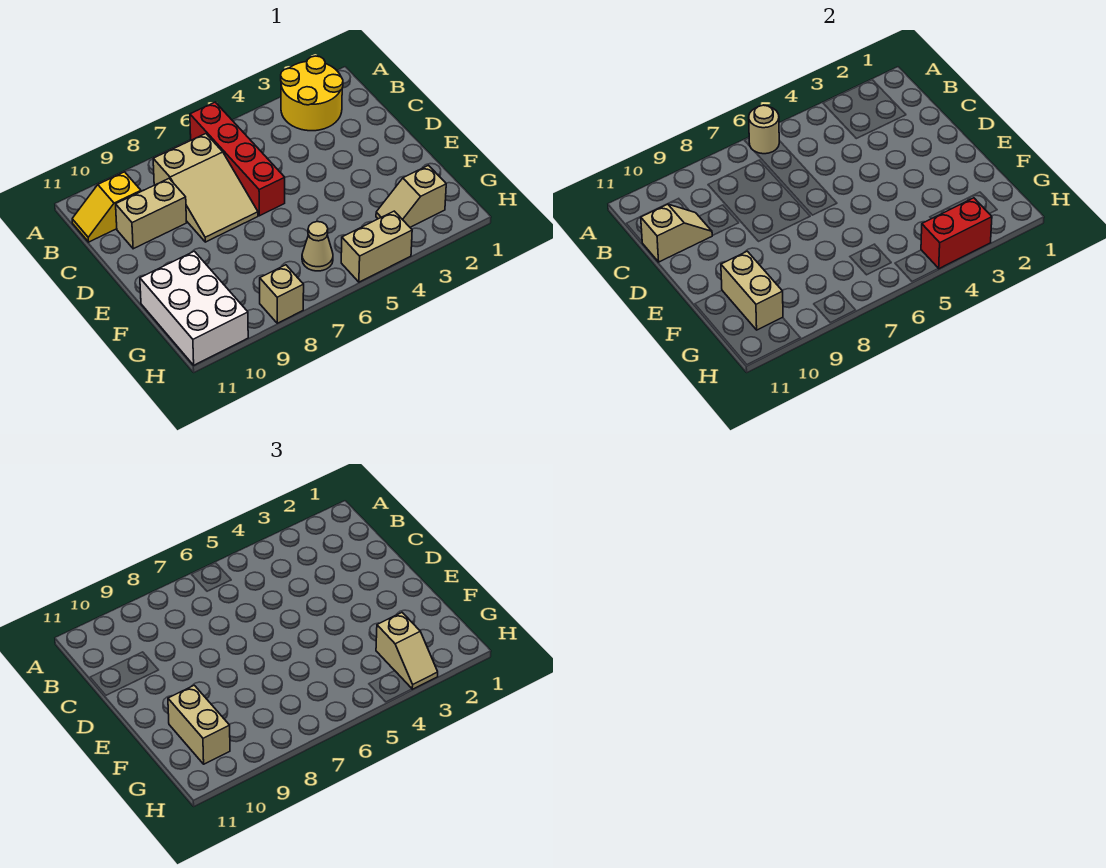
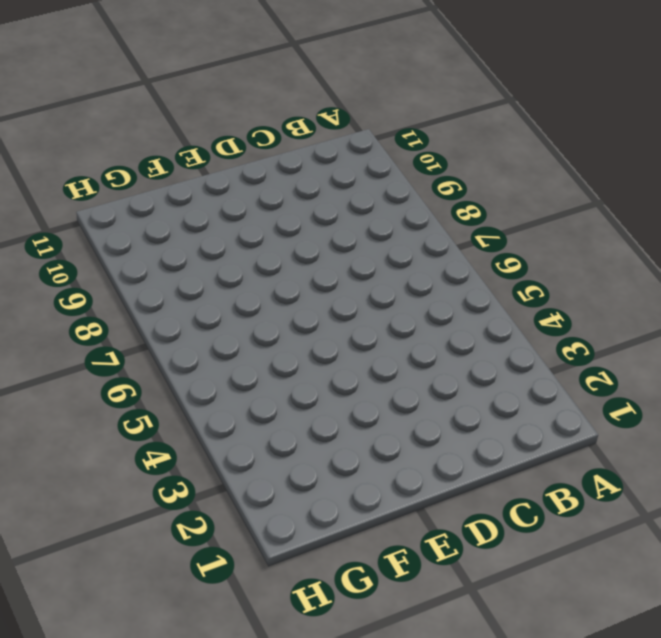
none -> yellow round brick A2:B3 level 1
none -> red brick A6:D6 level 1
none -> tan slope B7:D8 level 1 top B

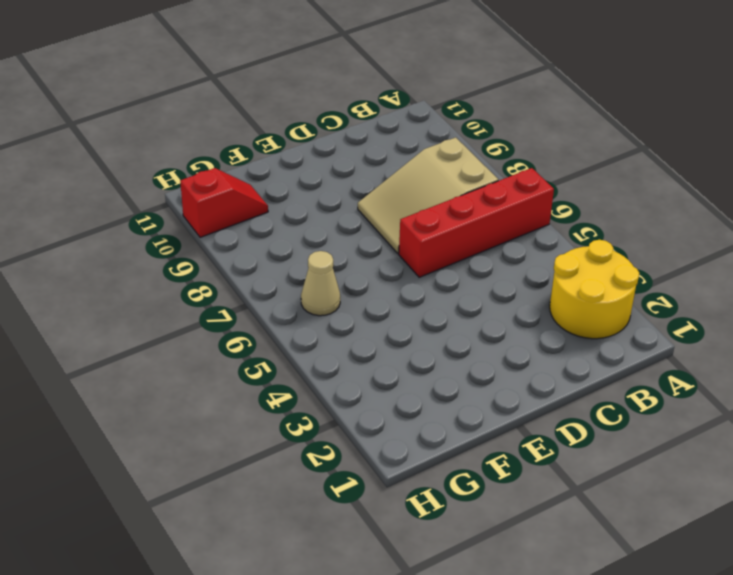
red slope G10:H10 level 1 top H -> white brick F10:H11 level 1
none -> yellow slope B10:B11 level 1 top 10
none -> tan brick C9:C10 level 1
none -> tan slope G2:G3 level 1 top 2

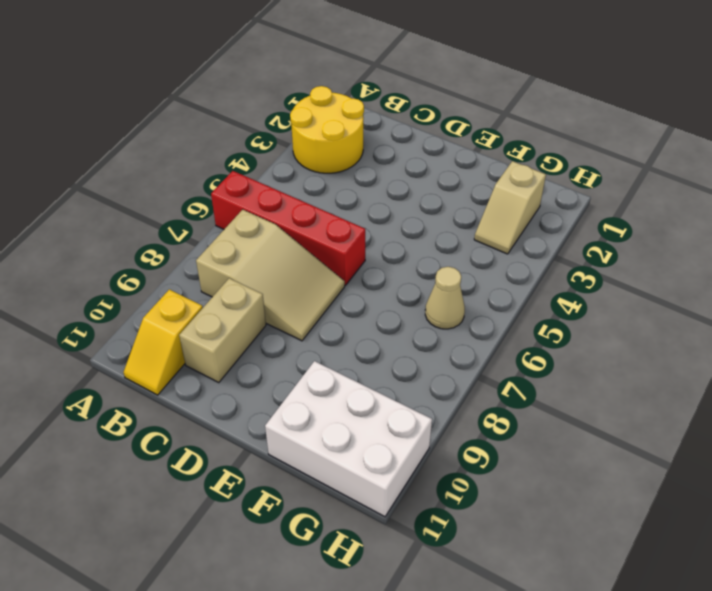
none -> tan brick H4:H5 level 1
none -> tan brick H8 level 1
none -> tan round brick A6 level 2

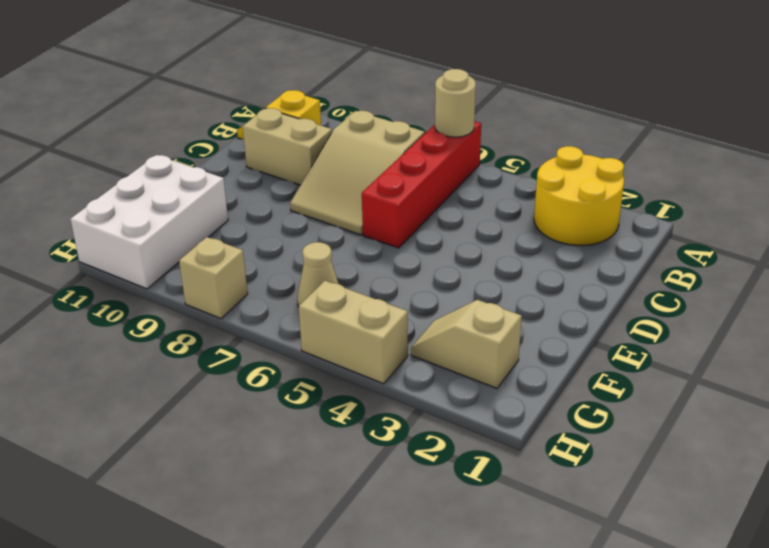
none -> tan slope C10:C11 level 2 top 11
none -> tan brick F10:G10 level 2
none -> red brick H3:H4 level 2

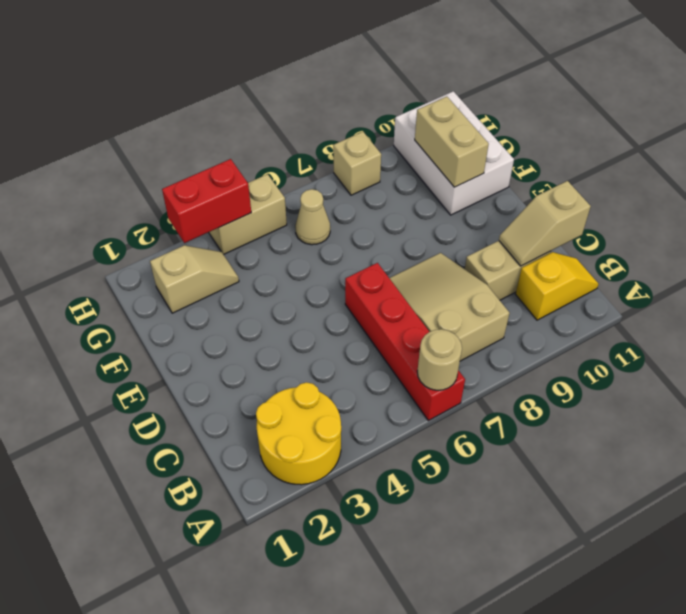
none -> tan brick F10:G10 level 3
none -> tan slope G3:H3 level 3 top G

